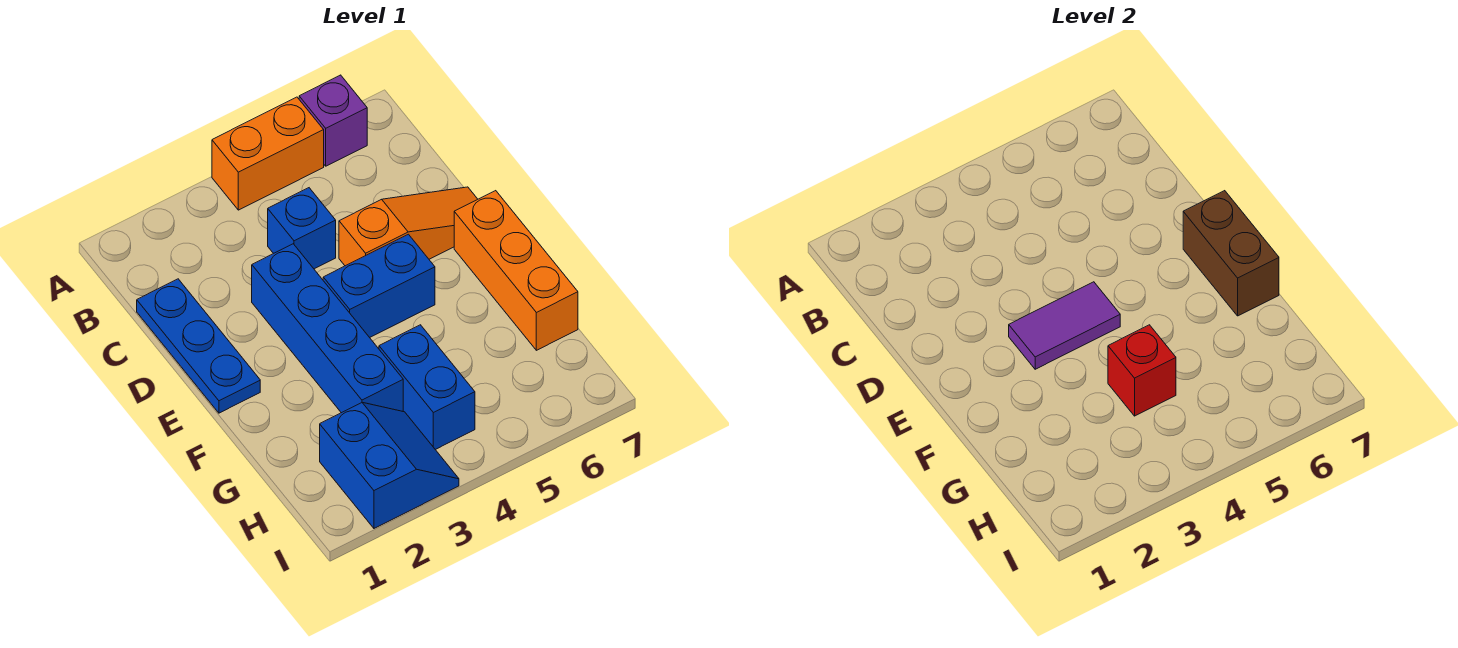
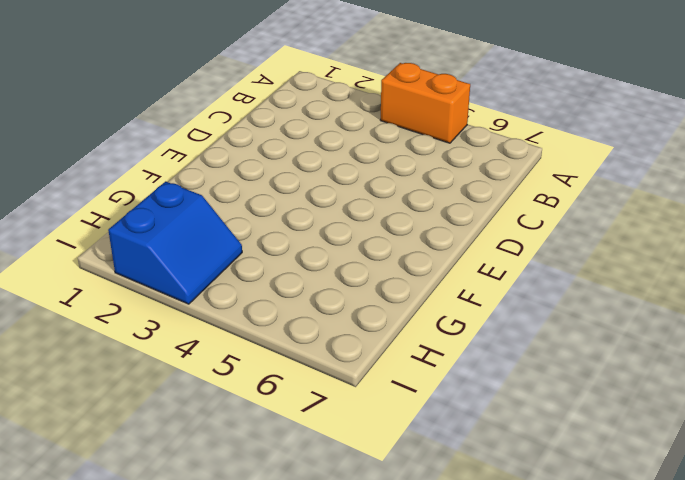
none -> purple brick A6 level 1
none -> blue plate C1:E1 level 1
none -> blue brick C4 level 1

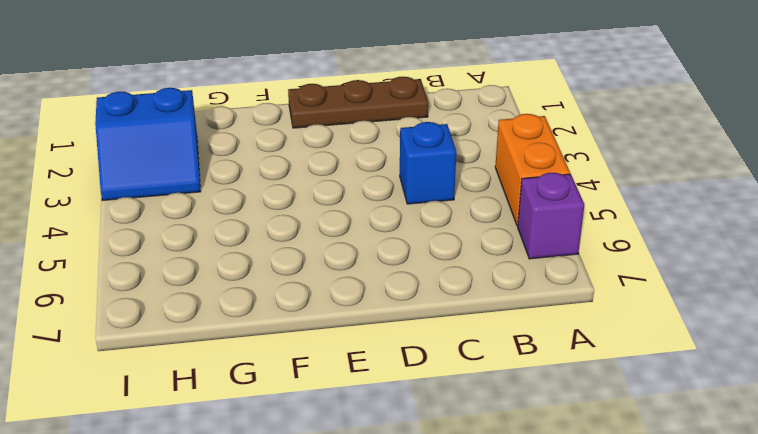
brown plate C1:E1 level 1 -> blue plate C1:E1 level 1
none -> blue brick D3:G3 level 1
none -> orange slope D5:D7 level 1 top 5
none -> blue brick E4:E5 level 1

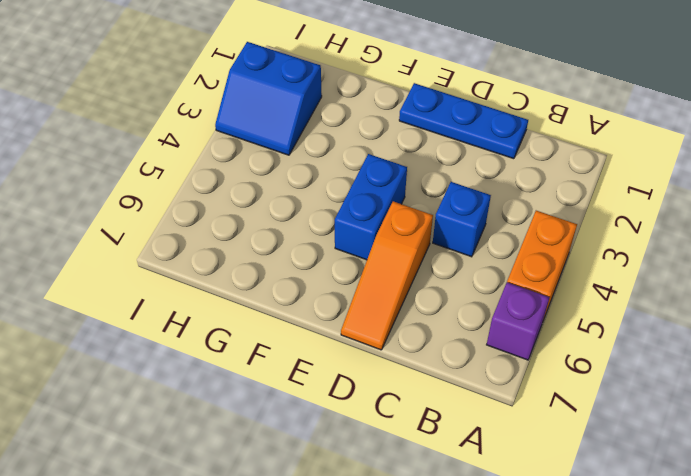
none -> blue brick D3:G3 level 1
none -> orange brick E7:G7 level 1
none -> blue brick G4:H4 level 1

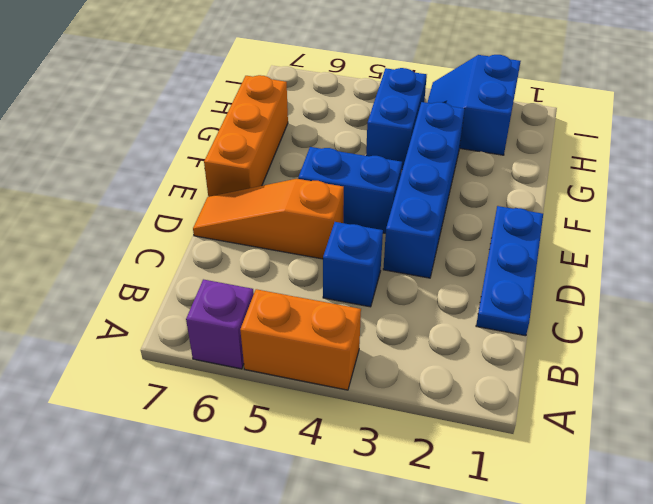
none -> purple tile E3:E4 level 2
none -> brown brick E7:F7 level 2
none -> red brick G4 level 2

